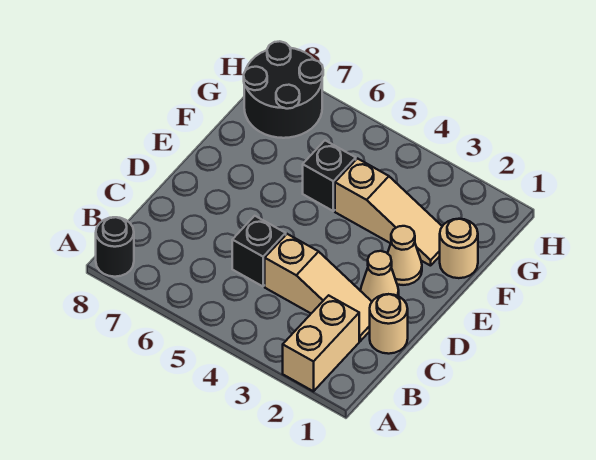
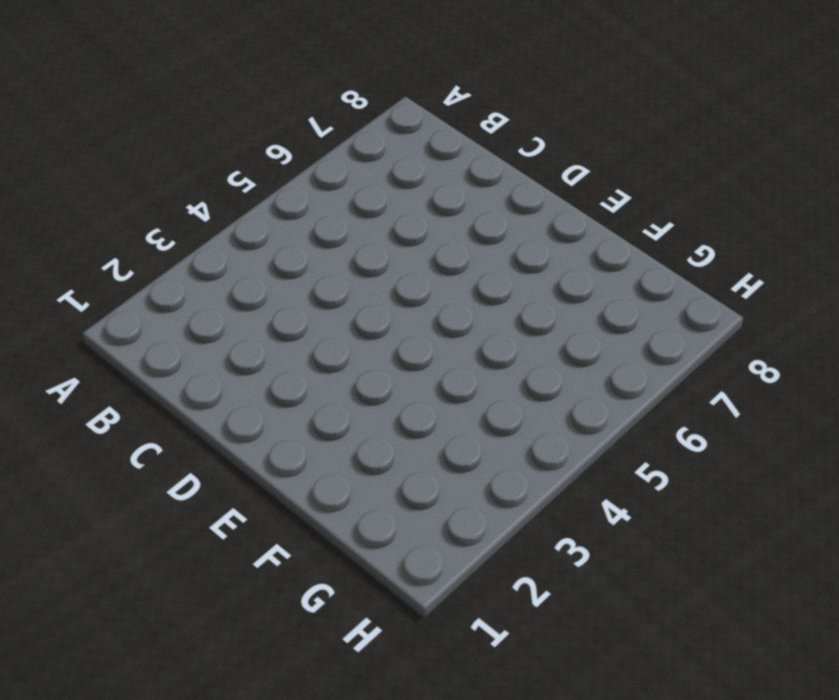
none -> tan brick A2:B2 level 1
none -> black round brick A8 level 1

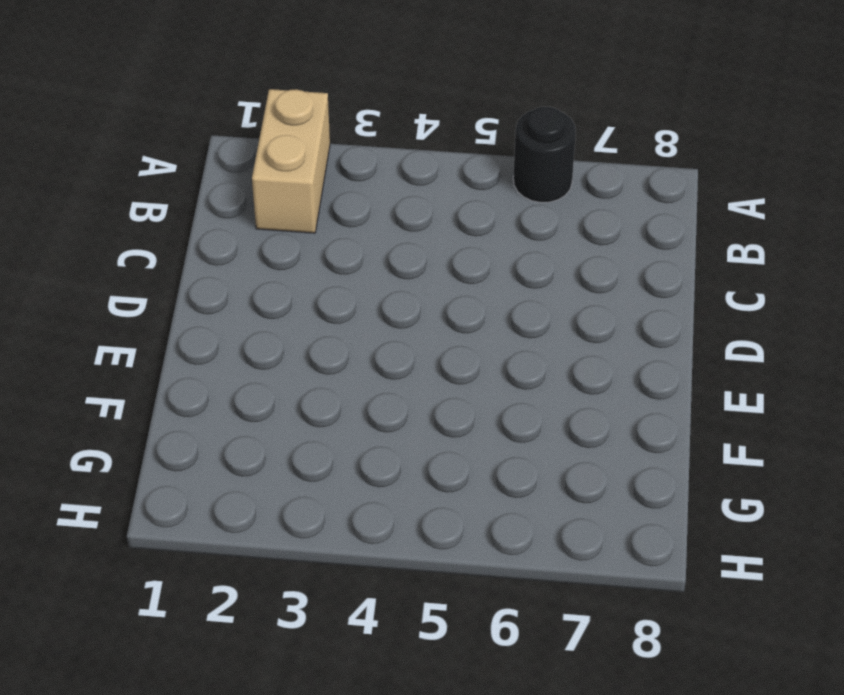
black round brick A6 level 1 -> black round brick A8 level 1
none -> tan round brick C1 level 1
none -> tan slope C2:C4 level 1 top 4

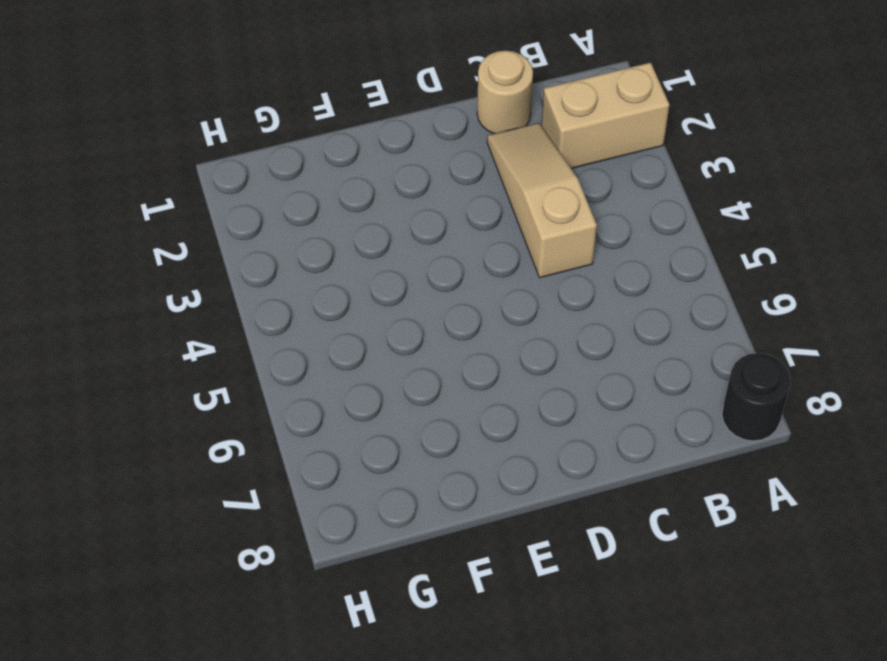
none -> black brick C5 level 1
none -> tan cone D2 level 1

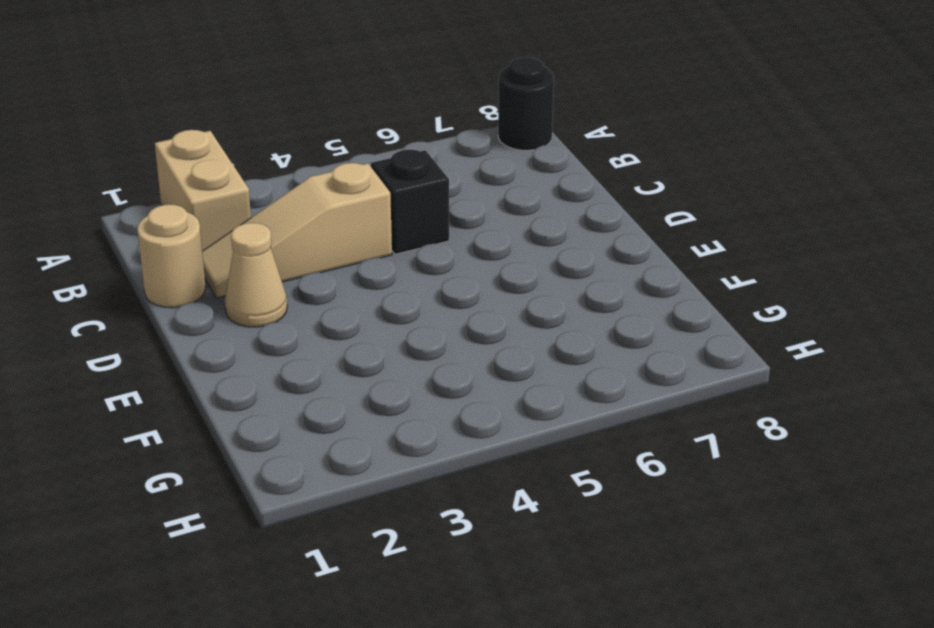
none -> tan cone E2 level 1
none -> tan round brick F1 level 1

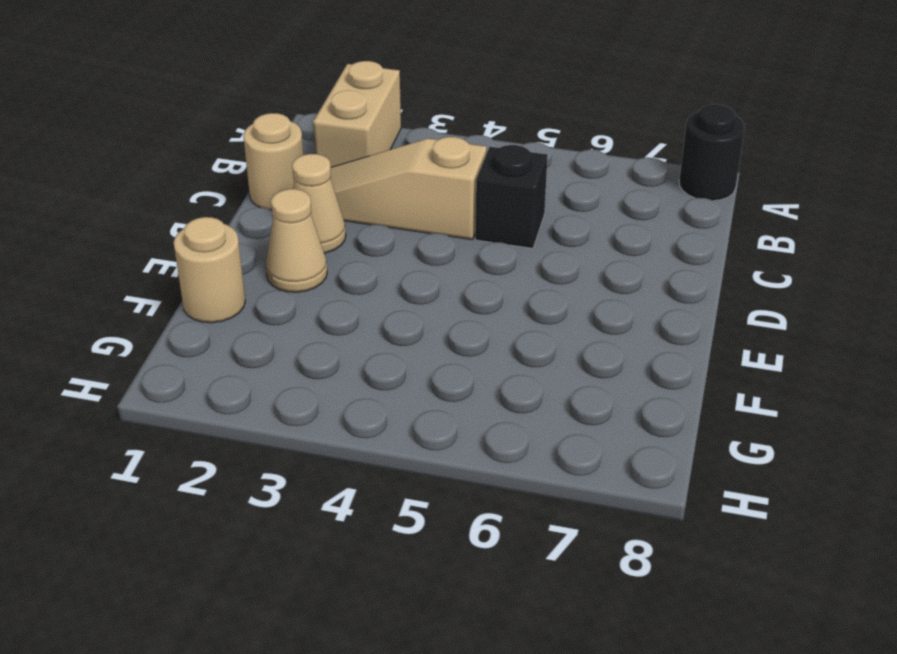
none -> tan slope F2:F4 level 1 top 4
none -> black brick F5 level 1

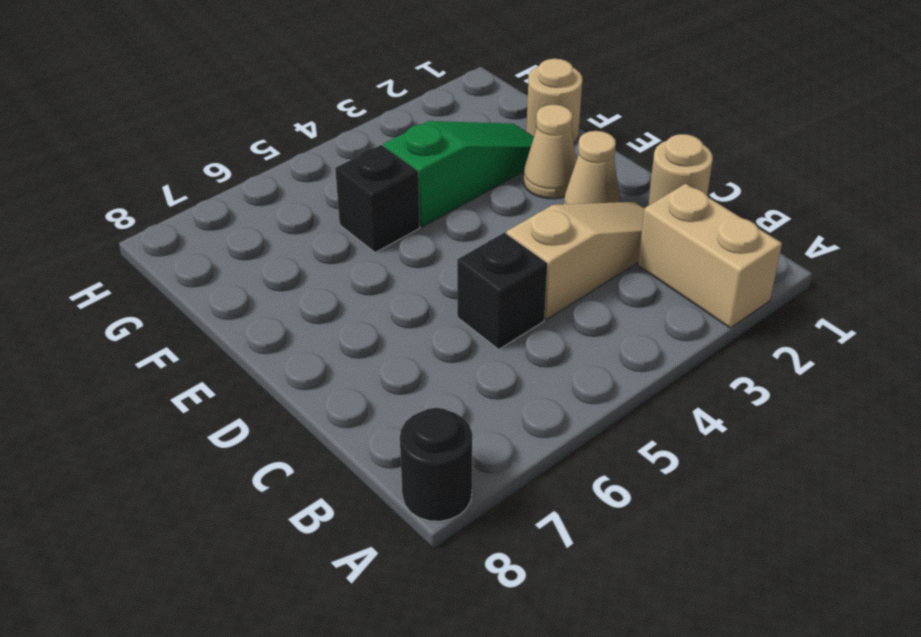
green slope F2:F4 level 1 top 4 -> tan slope F2:F4 level 1 top 4
none -> black round brick G7:H8 level 1

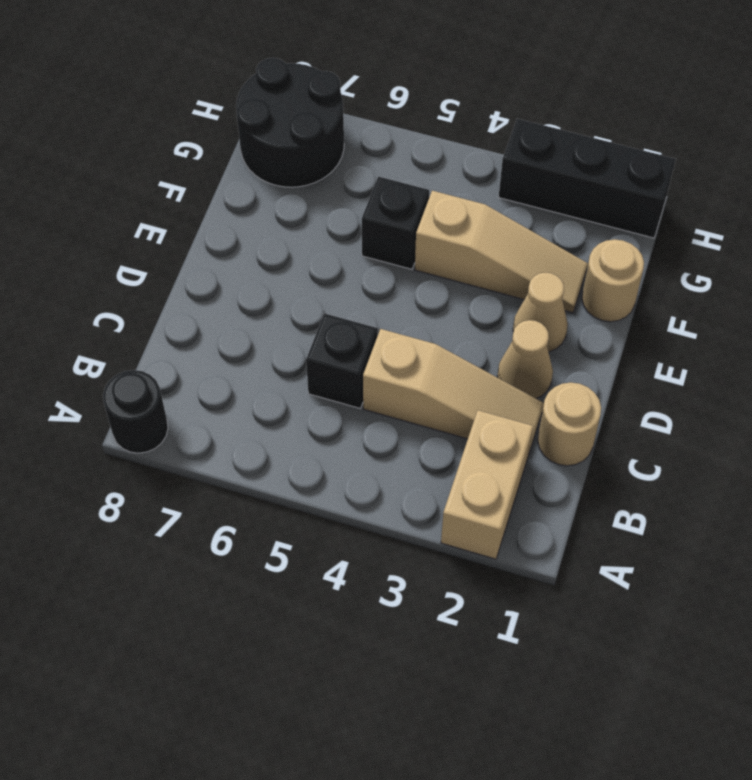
black brick H1:H3 level 1 -> none

